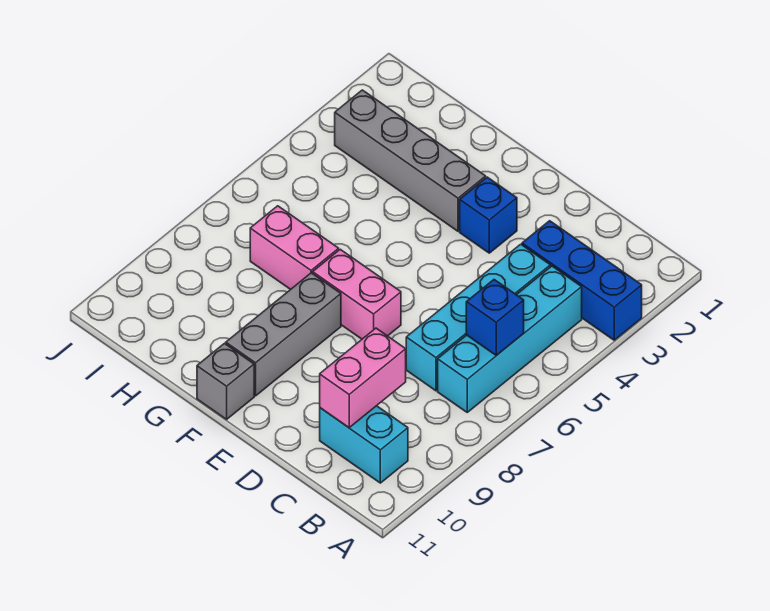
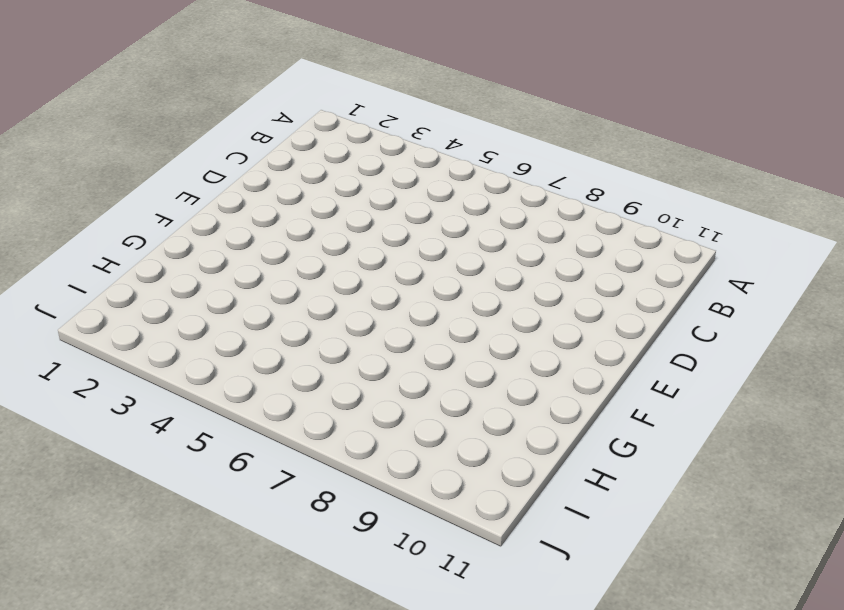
none -> blue brick A3:C3 level 1
none -> cyan brick B4:B7 level 1
none -> cyan brick B10:C10 level 1

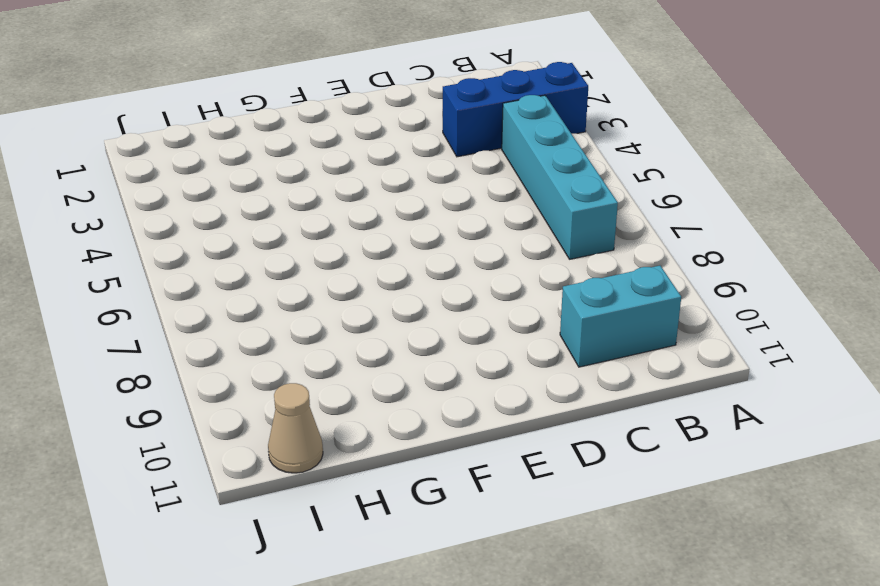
tan cone I11 level 1 -> none
none -> cyan brick C4:C7 level 1
none -> blue brick E3 level 1
none -> pink brick E7:F7 level 1

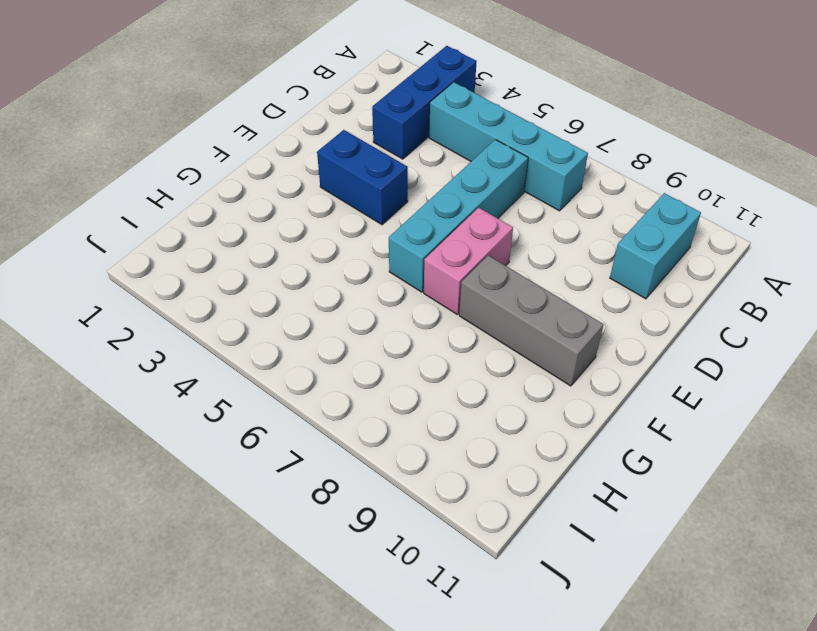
cyan brick C6:F6 level 1 -> cyan brick C4:C7 level 1
blue brick E3:E4 level 1 -> blue brick E3 level 1
none -> grey brick F3:I3 level 1
none -> grey brick F11 level 1
none -> pink brick G7:H7 level 1

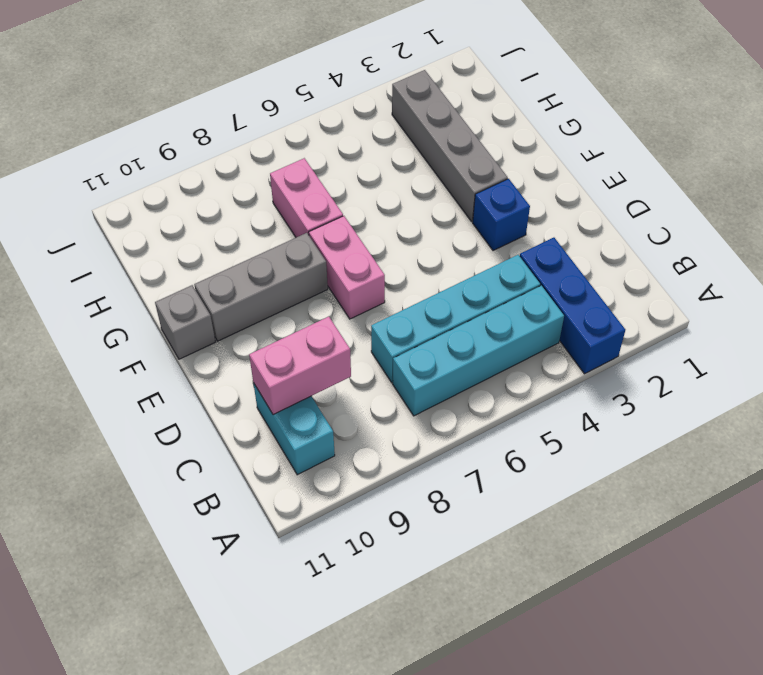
none -> blue brick B6 level 2

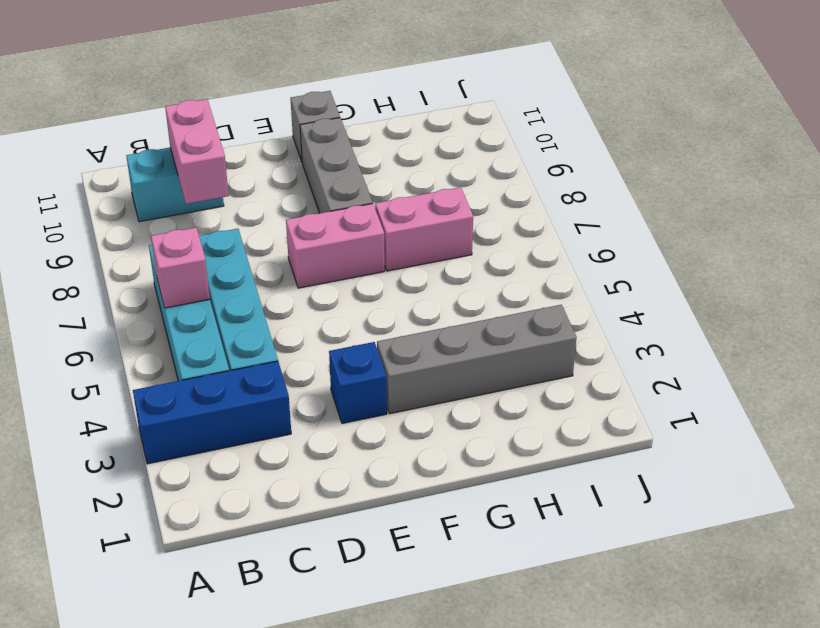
pink brick B6 level 2 -> blue brick B6 level 2

